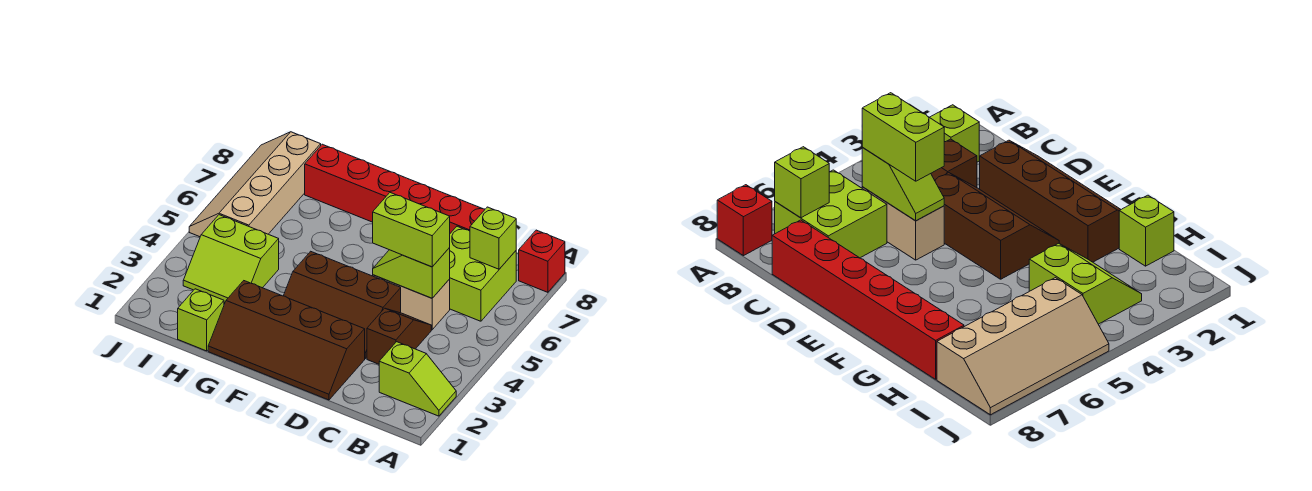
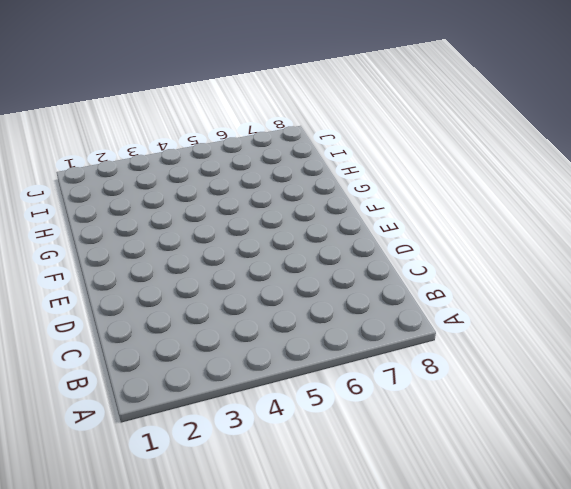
none -> lime slope A2:B2 level 1 top B
none -> red brick A8 level 1
none -> lime brick B6:C7 level 1

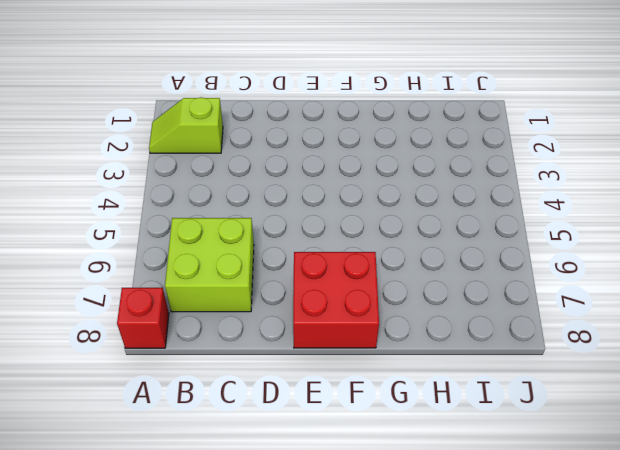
red brick E7:F8 level 1 -> red brick C8:H8 level 1
none -> brown slope C3:C4 level 1 top 3
none -> tan brick C5:D5 level 1
none -> brown slope D1:G2 level 1 top 2

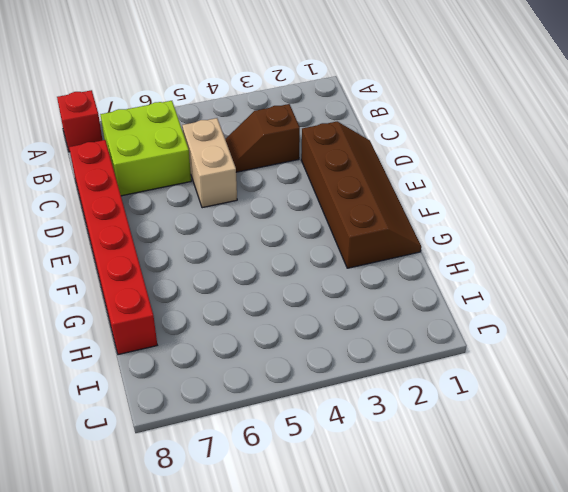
none -> lime slope A2:B2 level 1 top B
none -> brown slope D3:F4 level 1 top 4
none -> lime brick H1 level 1

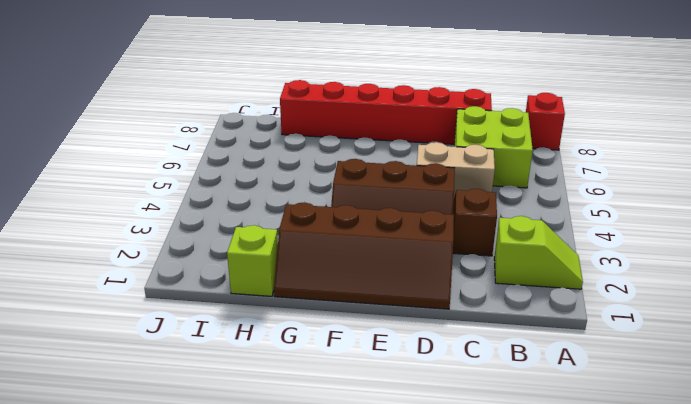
none -> lime slope H3:I4 level 1 top 4
none -> tan slope I5:J8 level 1 top I
none -> lime brick B7 level 2

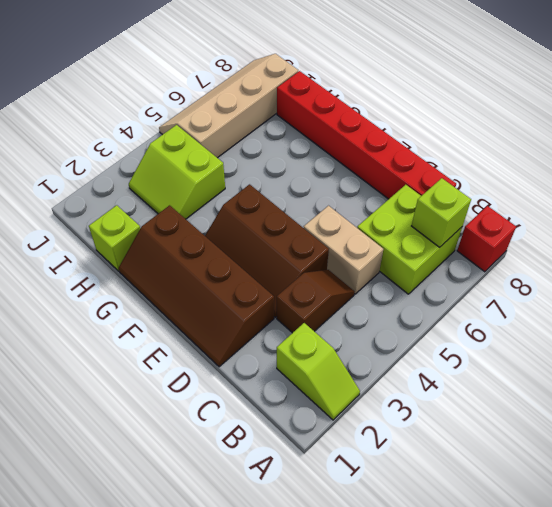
none -> lime slope C5:D5 level 2 top C
none -> lime brick C5:D5 level 3

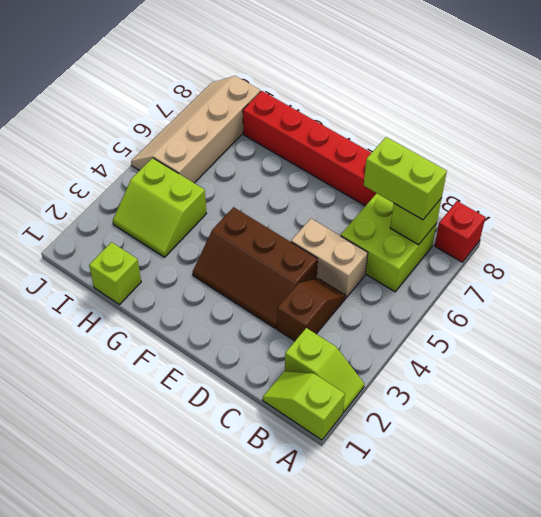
lime slope A1:B1 level 1 top A -> lime slope C5:D5 level 2 top C
lime brick B7:C7 level 3 -> lime brick C5:D5 level 3
none -> brown slope D1:G2 level 1 top 2

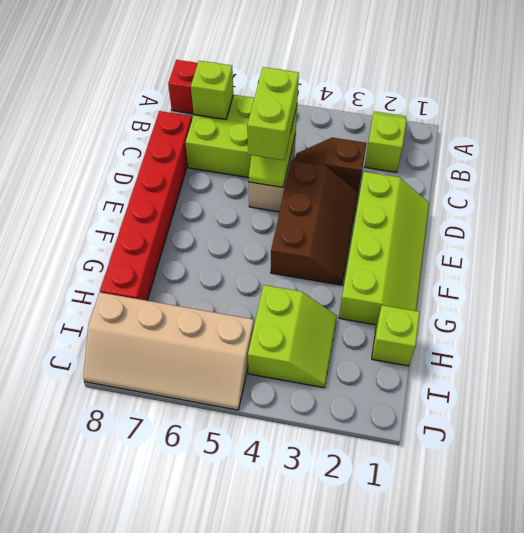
lime slope D1:G2 level 1 top 2 -> brown slope D1:G2 level 1 top 2

